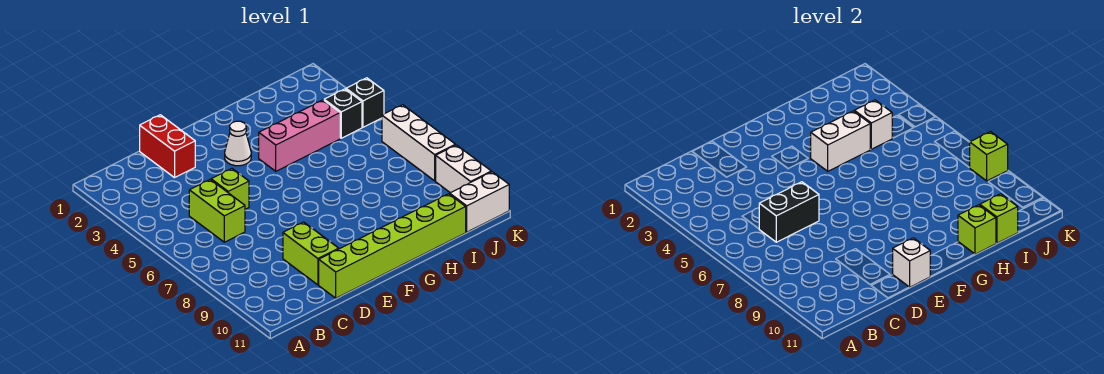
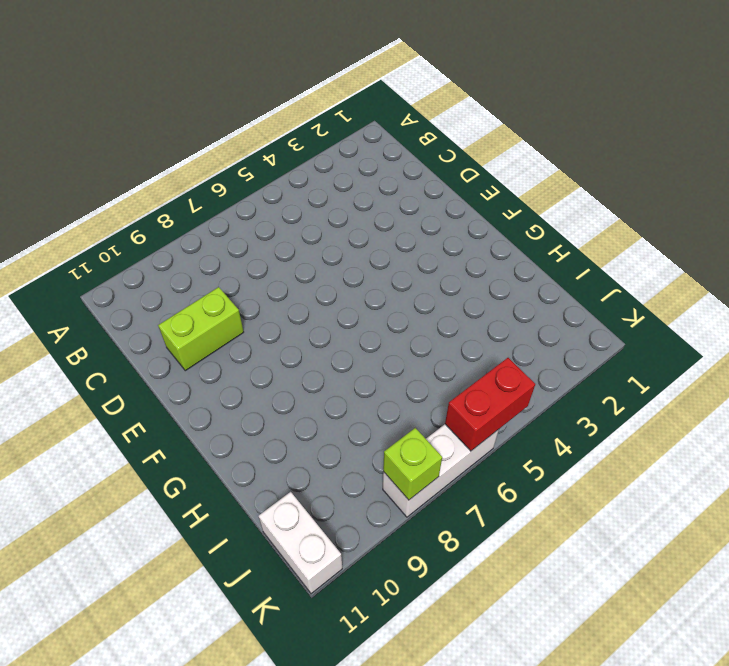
red brick K5:K6 level 2 -> red brick D1:D2 level 1
none -> lime brick C5:C6 level 1
none -> lime brick D5 level 1
none -> lime brick D11:I11 level 1

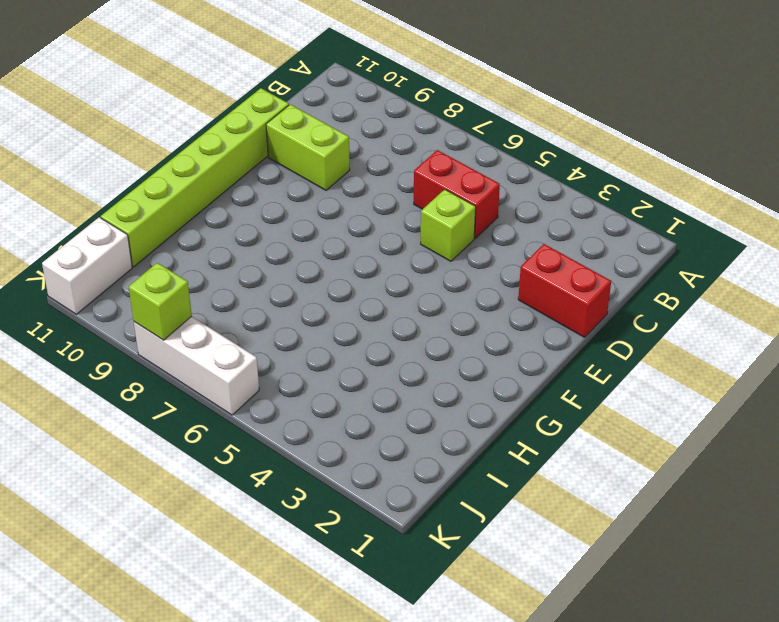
red brick C5:C6 level 1 -> lime brick C5:C6 level 1
none -> white cone F3 level 1
none -> pink brick G4:I4 level 1
none -> black brick J4 level 1

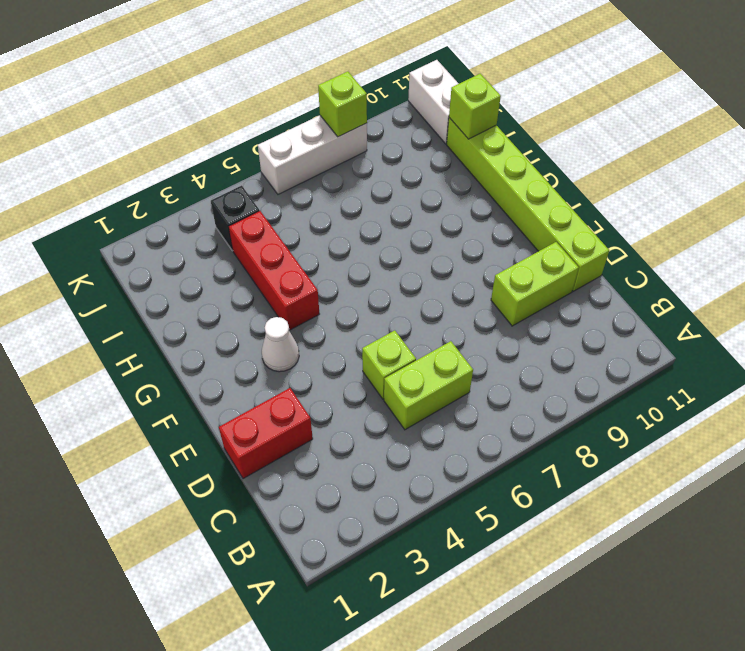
red brick G4:I4 level 1 -> pink brick G4:I4 level 1
none -> black brick K4 level 1
none -> white brick K9:K10 level 1
none -> black brick C6:D6 level 2

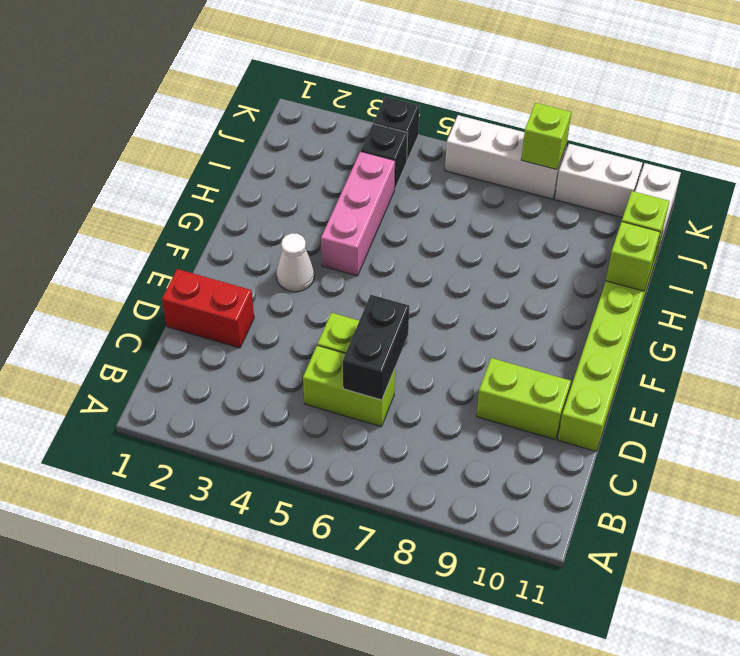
none -> white brick E11 level 2
none -> white brick G4:H4 level 2
none -> white brick I4 level 2

